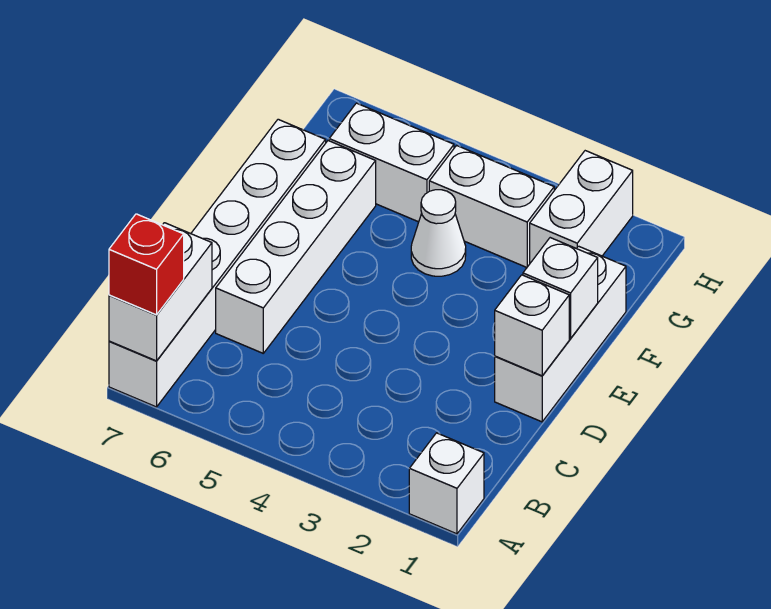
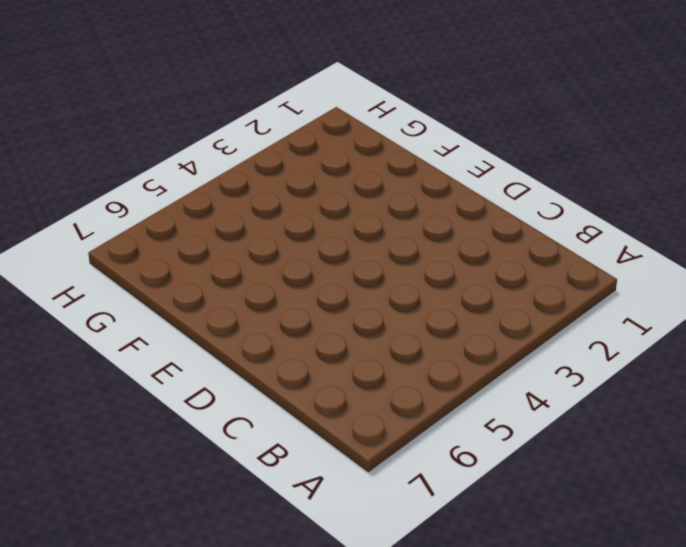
none -> white brick A1 level 1
none -> white brick A7:F7 level 1
none -> white brick C6:F6 level 1

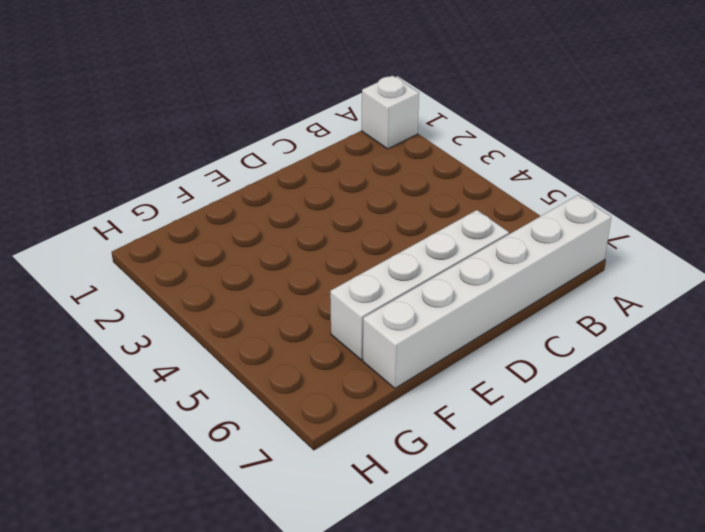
none -> white brick D1:F1 level 1
none -> white cone F4 level 1
none -> white brick G2:H2 level 1

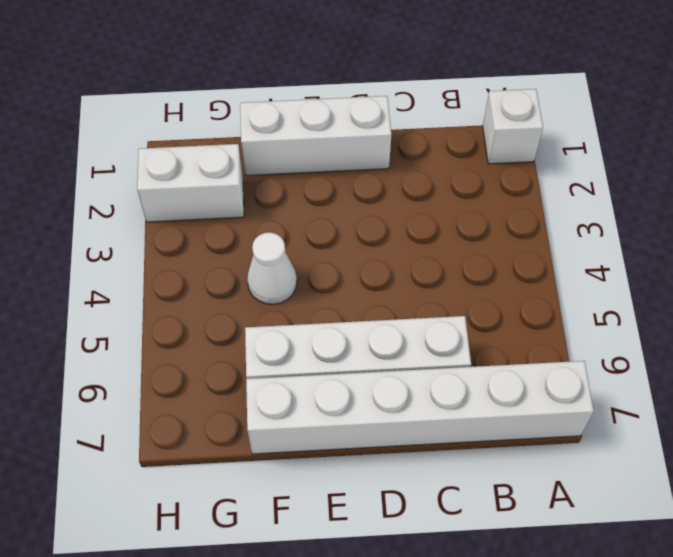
none -> white brick G3:G4 level 1
none -> white brick G5:G6 level 1
none -> white brick A7:B7 level 2

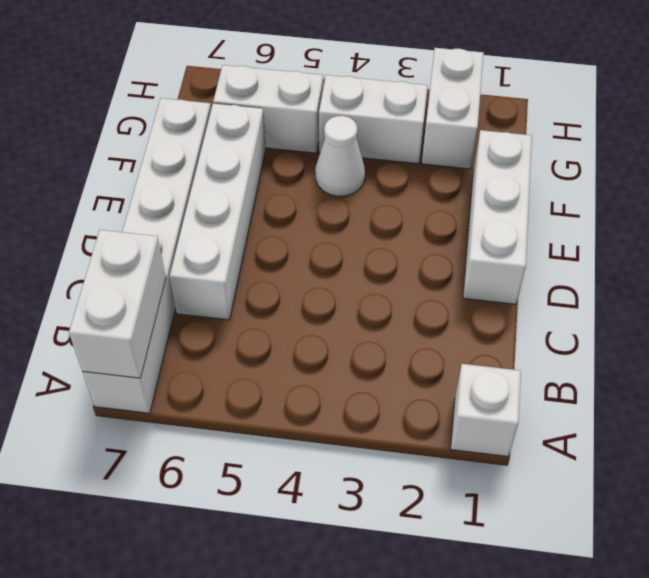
none -> white brick D1 level 2
none -> white brick E1 level 2
none -> red brick A7 level 3

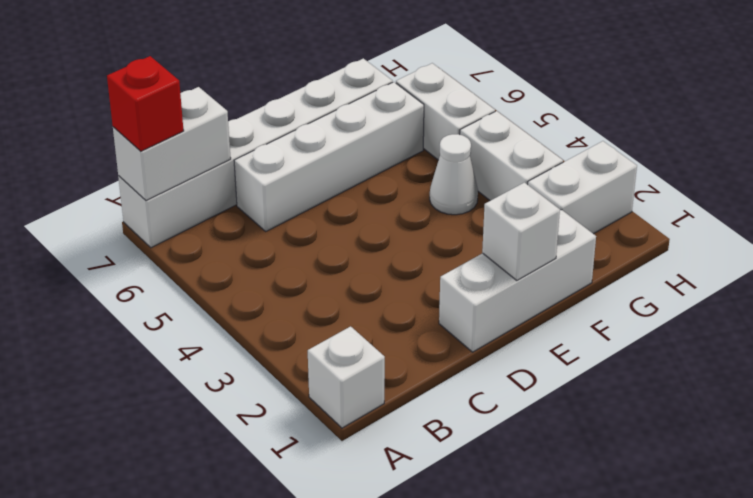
none -> white brick D1 level 2

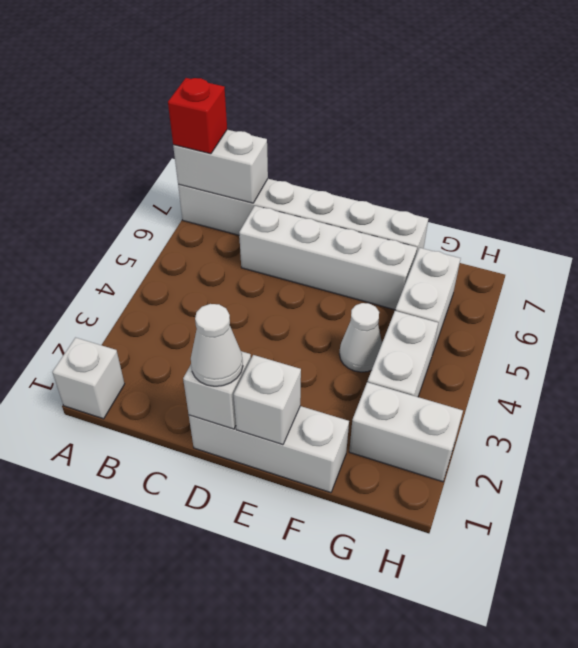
white cone D1 level 3 -> none

